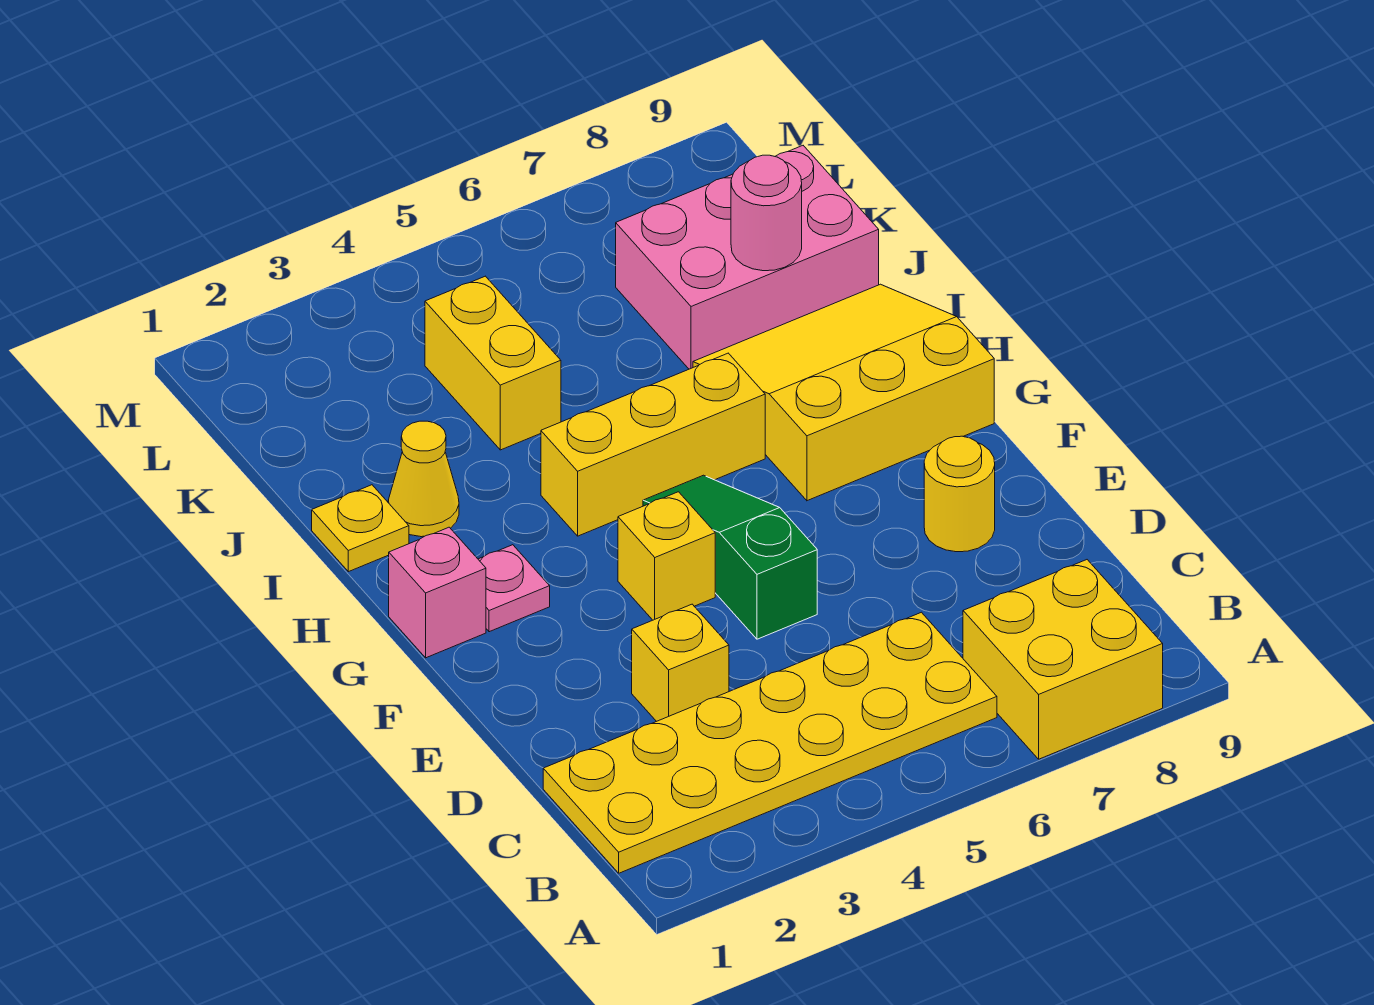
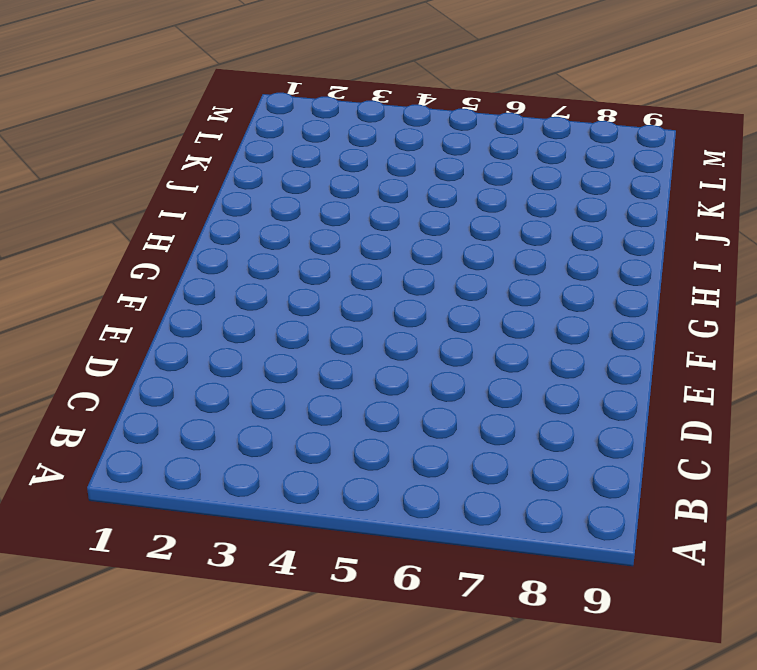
none -> yellow brick A7:B8 level 1
none -> yellow plate B1:C6 level 1
none -> yellow brick D3 level 1

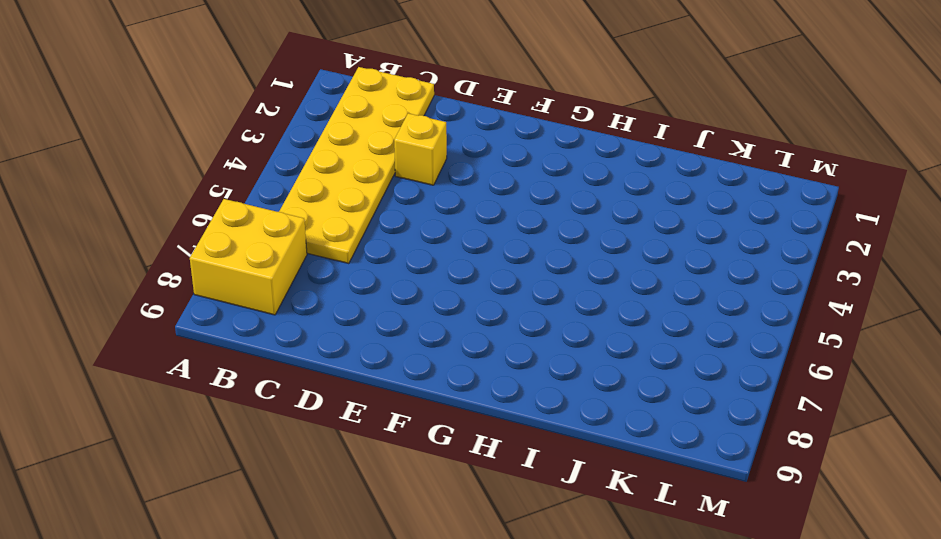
none -> green slope E5:G5 level 1 top E
none -> yellow round brick E8 level 1
none -> yellow brick F4 level 1

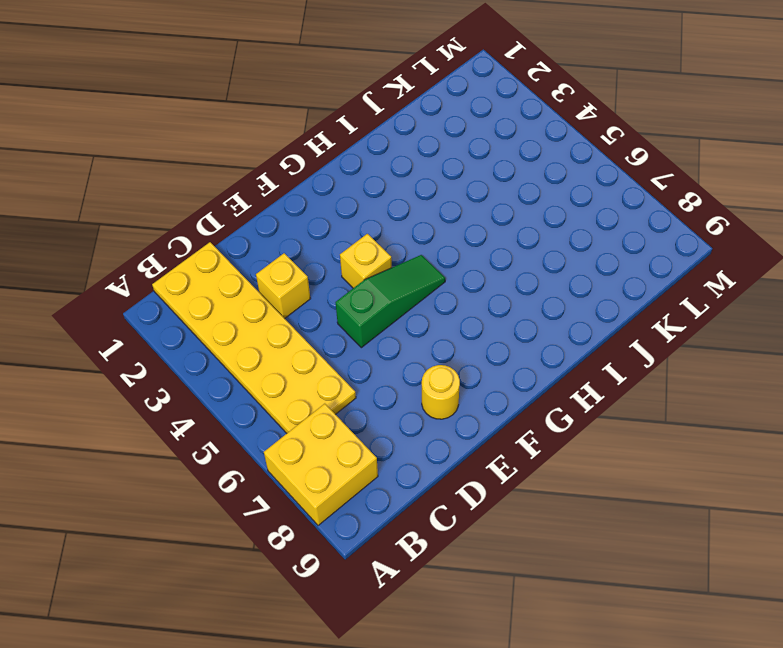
none -> pink brick G1 level 1
none -> pink plate G2 level 1
none -> yellow slope G7:I9 level 1 top G

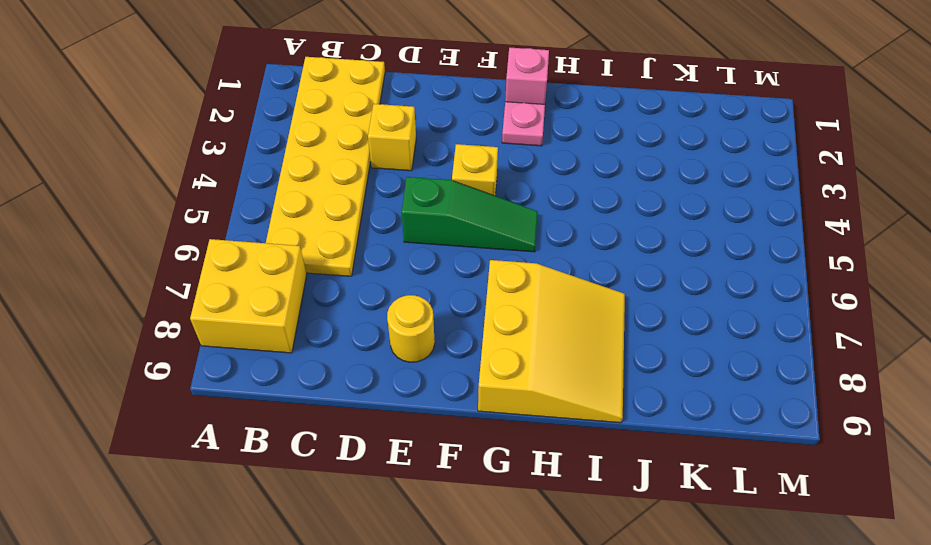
none -> yellow brick H4:H6 level 1
none -> yellow plate I1 level 1
none -> yellow cone I2 level 1

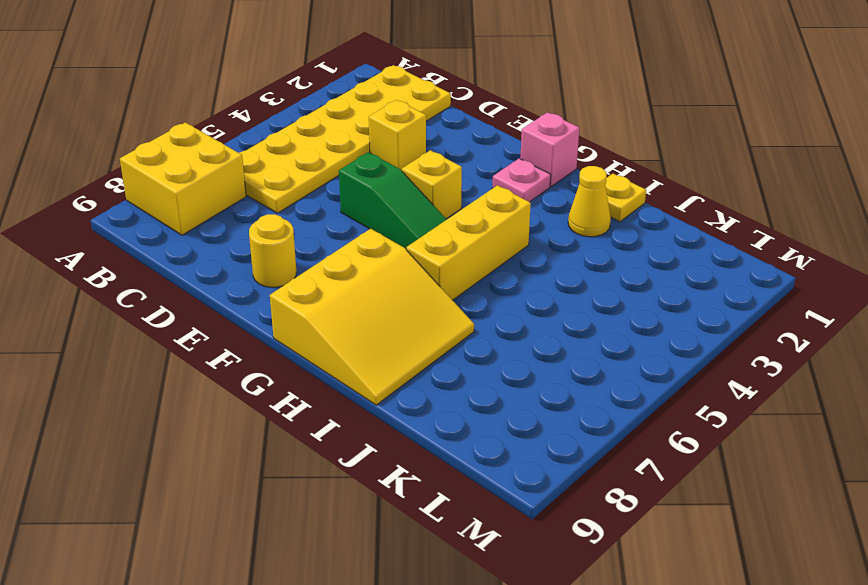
none -> yellow brick J4:K4 level 1
none -> pink brick J7:K9 level 1
none -> pink round brick J8 level 2

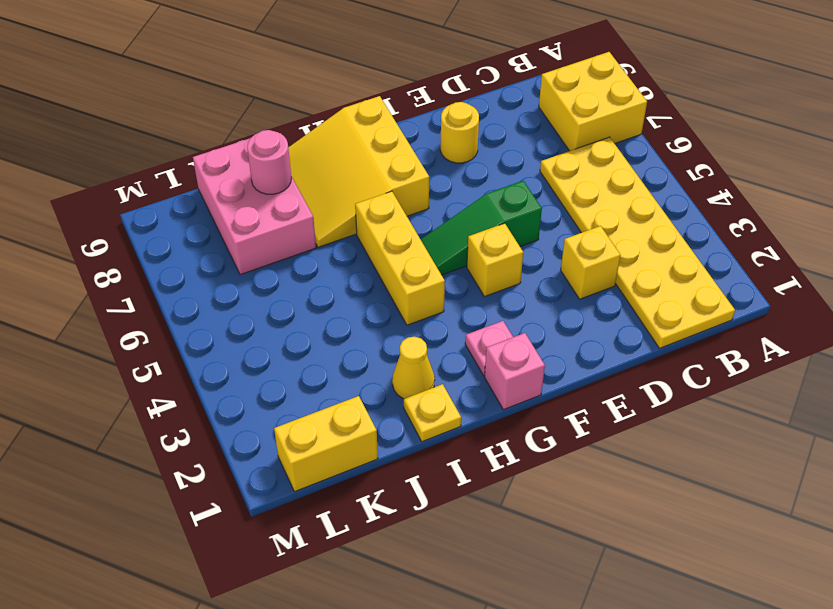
yellow brick K1:L1 level 1 -> yellow brick J4:K4 level 1

